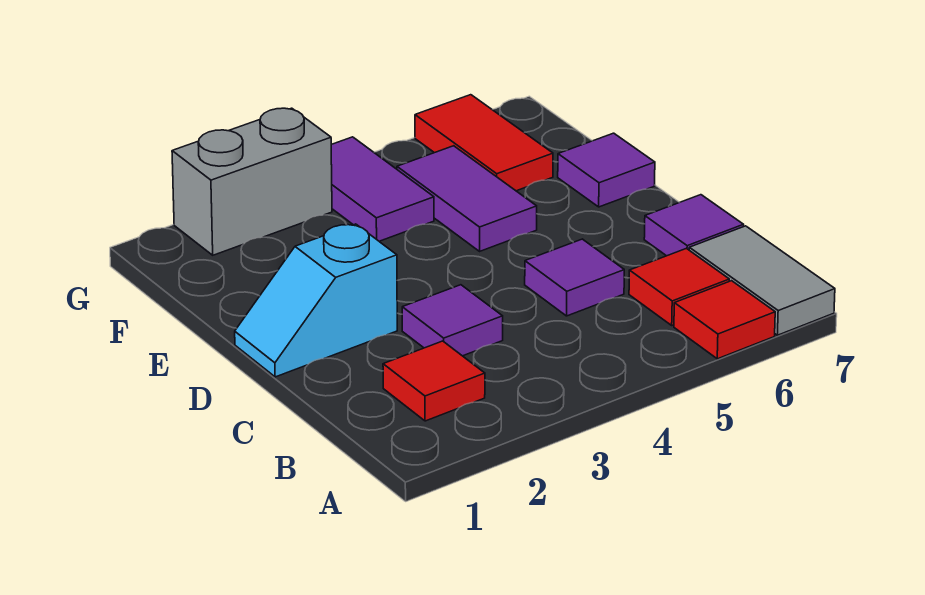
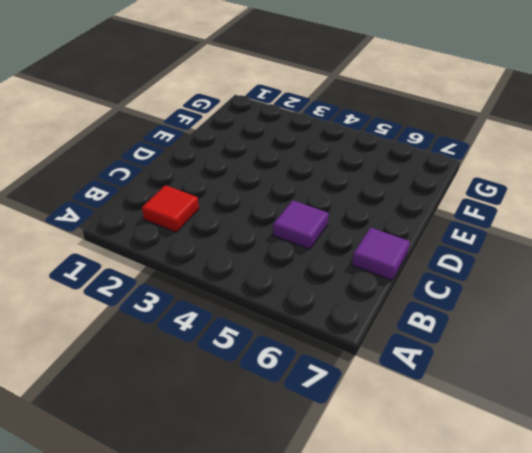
none -> red tile A6 level 1
none -> grey tile A7:B7 level 1
none -> red tile B6 level 1

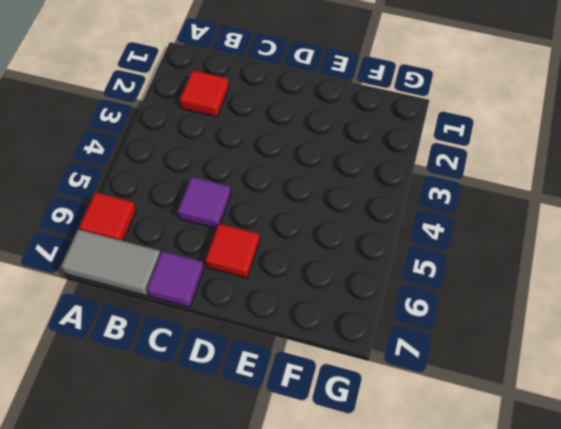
red tile D6 level 1 -> red tile B6 level 1
none -> purple tile C3 level 1
none -> cyan slope D1:D2 level 1 top 2
none -> purple tile E5:F5 level 1

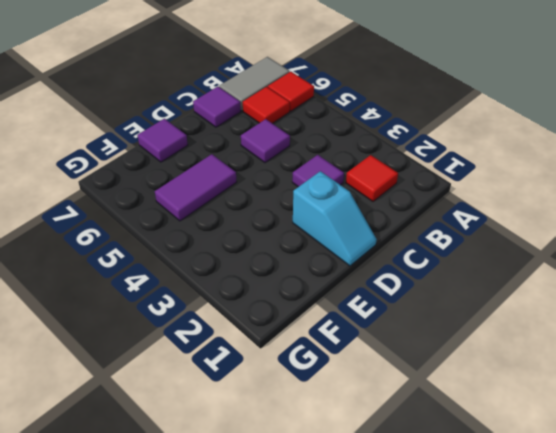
none -> purple tile F4:G4 level 1
none -> red tile F6:G6 level 1
none -> grey brick G2:G3 level 1

